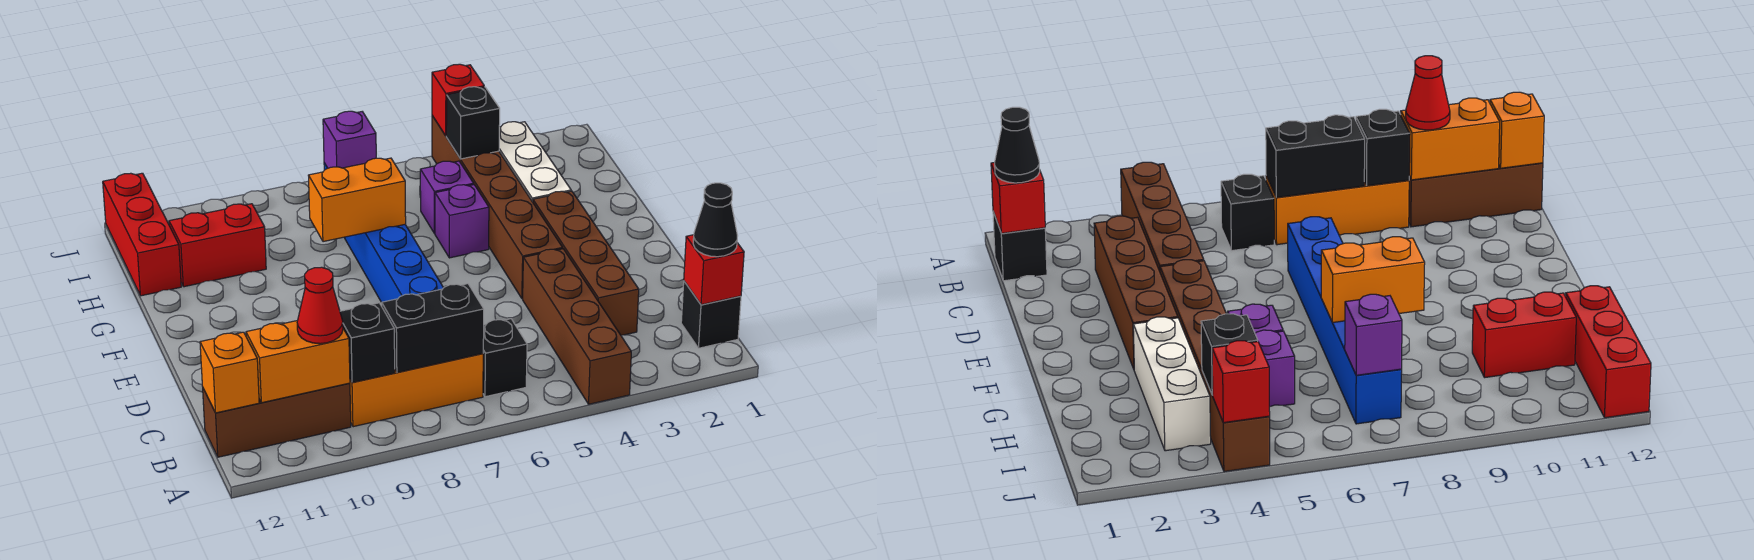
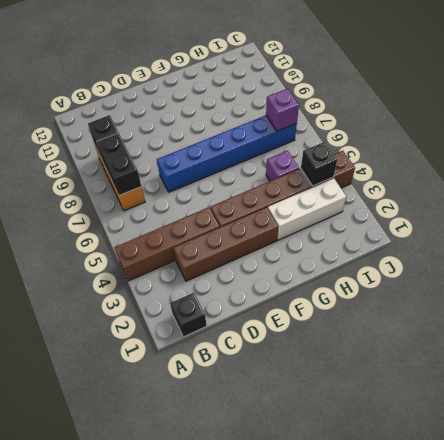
none -> black brick B6 level 1
none -> brown brick B10:B12 level 1
none -> purple brick G5 level 1

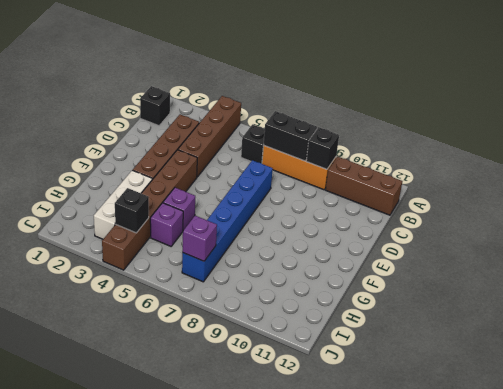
none -> red brick H10:H11 level 1
none -> red brick H12:J12 level 1
none -> red brick B1 level 2

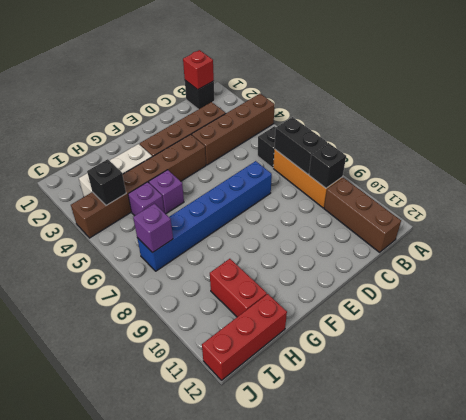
none -> orange brick B10:B11 level 2
none -> orange brick B12 level 2
none -> orange brick G7:G8 level 2

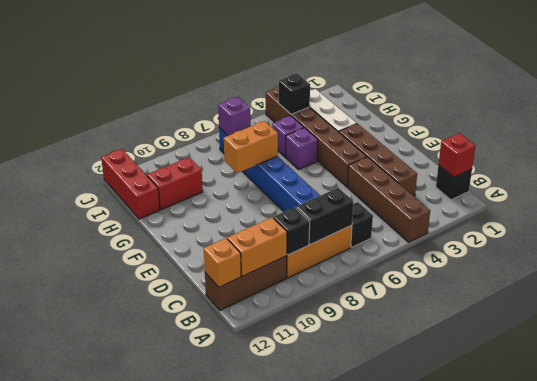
none -> red brick J4 level 2
none -> black cone B1 level 3
none -> red cone B10 level 3

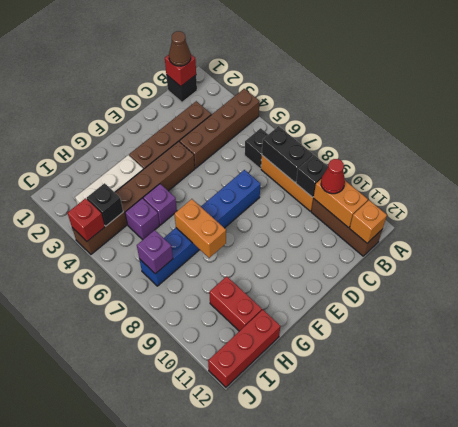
brown cone B1 level 3 -> black cone B1 level 3

